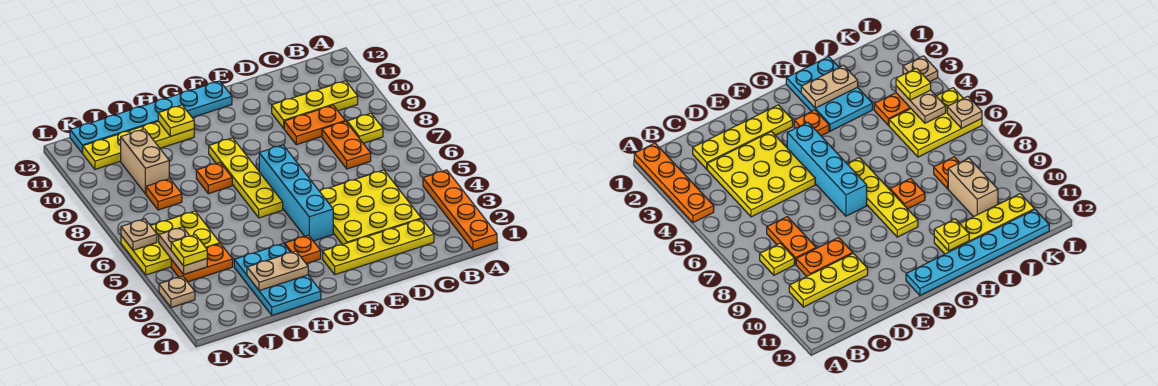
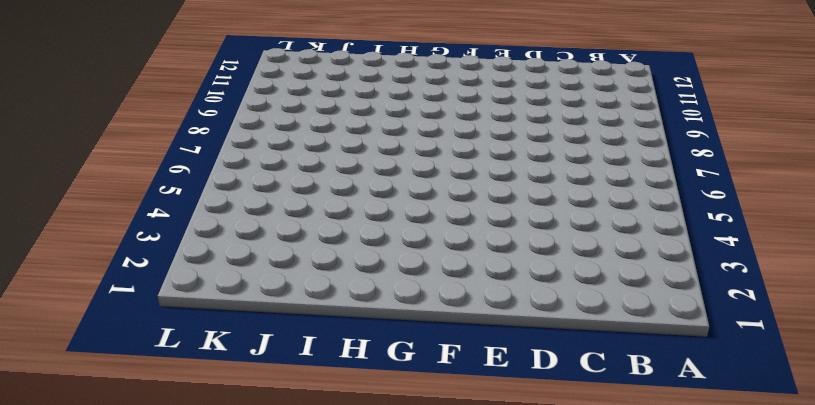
none -> orange plate A1:A4 level 1
none -> yellow plate B8 level 1
none -> yellow plate B10:D10 level 1

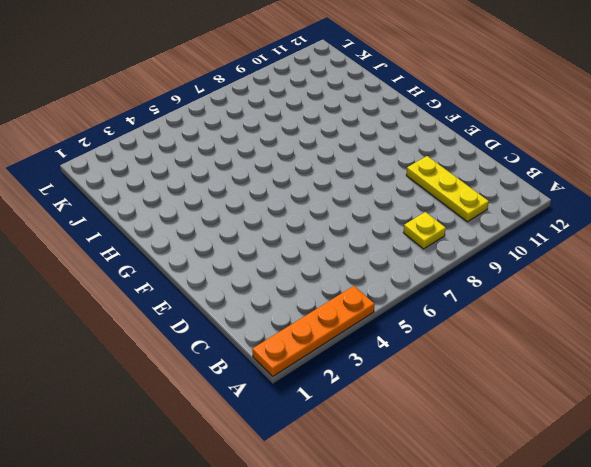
none -> yellow plate C2:F2 level 1
none -> yellow plate C3:E5 level 1
none -> orange plate C7:C8 level 1

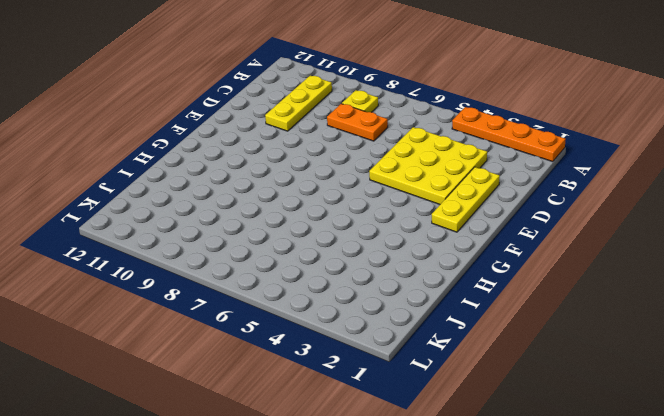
yellow plate D2:F2 level 1 -> yellow plate C2:F2 level 1
none -> orange plate C9:D9 level 1
none -> cyan brick F4:F7 level 1
none -> cyan plate F12:K12 level 1

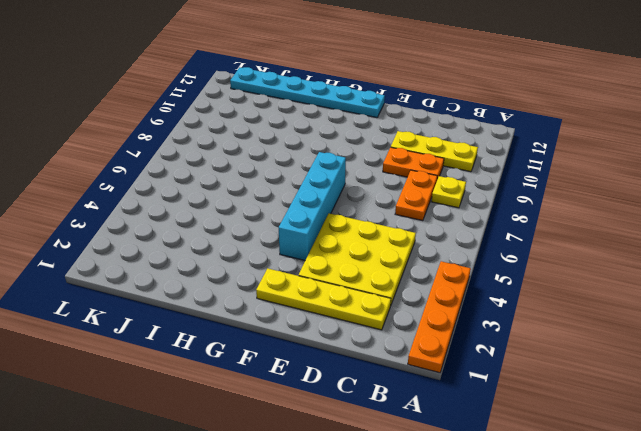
none -> orange plate G3 level 1
none -> yellow plate G6:G9 level 1
none -> cyan plate H1:I3 level 1

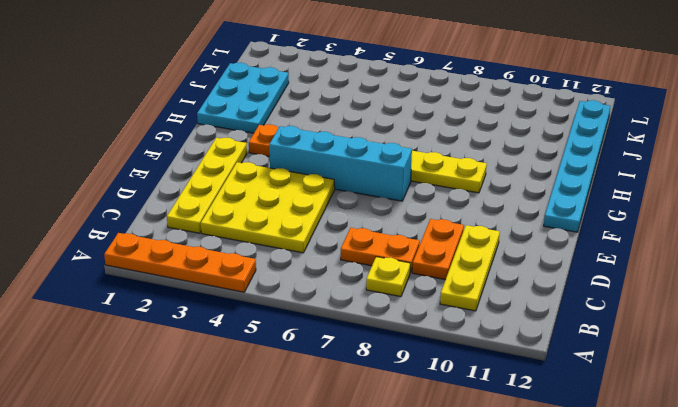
cyan plate H1:J2 level 1 -> cyan plate H1:I3 level 1
none -> orange plate H8 level 1
none -> yellow plate H11:K11 level 1
none -> orange plate J4:K4 level 1

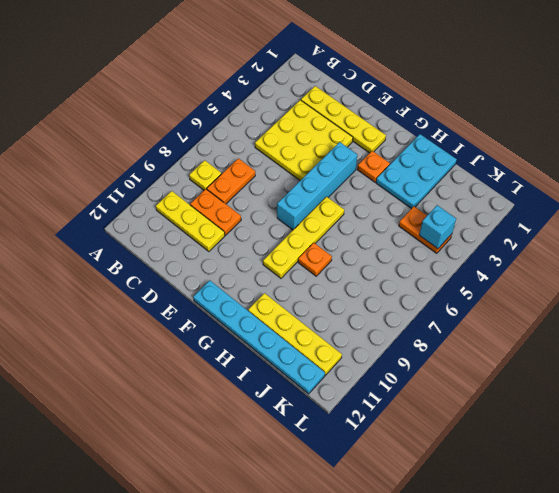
cyan brick K4 level 2 -> tan plate K4:K5 level 2
none -> orange plate A1:A4 level 1
none -> yellow plate J5:L6 level 1
none -> orange plate J8 level 1

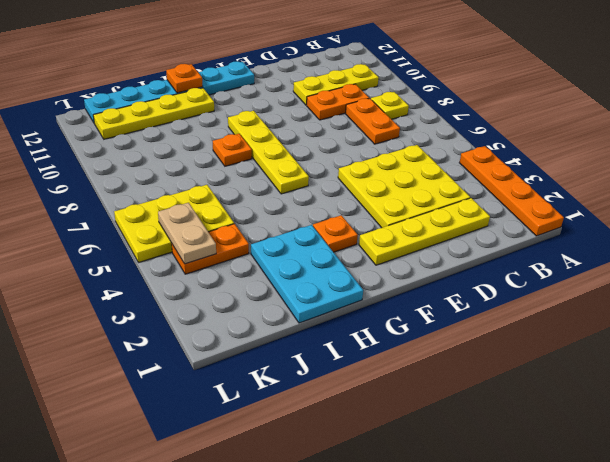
orange plate H12 level 2 -> orange plate J8 level 1
none -> cyan brick F4:F7 level 1
none -> tan brick J9:J10 level 1
none -> tan plate L3 level 1

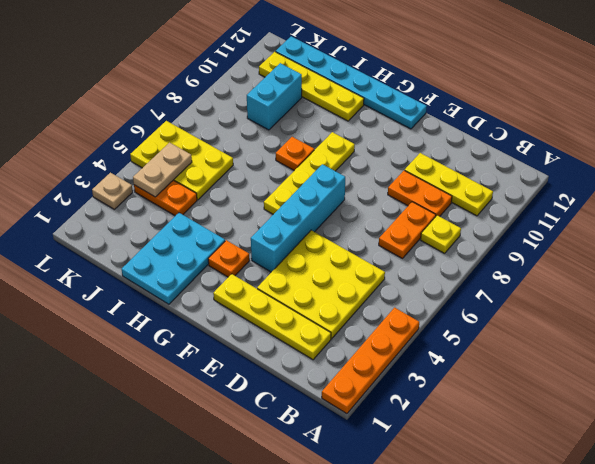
cyan brick J9:J10 level 1 -> tan brick J9:J10 level 1
none -> orange plate J8 level 1
none -> tan plate H2:I2 level 2
none -> yellow plate H11 level 2

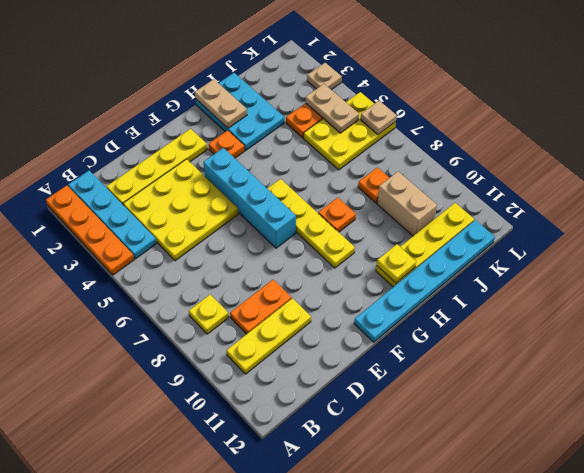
cyan plate B1:B4 level 1 -> none
tan plate H1:H2 level 2 -> tan plate H2:I2 level 2
none -> orange plate C7:C8 level 1
none -> yellow plate K4 level 3

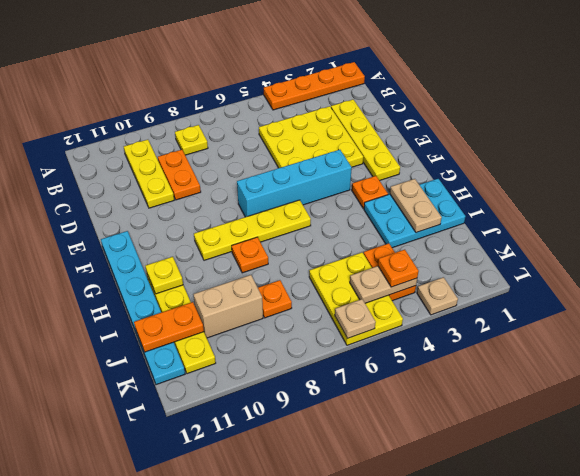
orange plate J11:J12 level 2 -> orange plate C7:C8 level 1
orange plate K4 level 3 -> yellow plate K4 level 3

